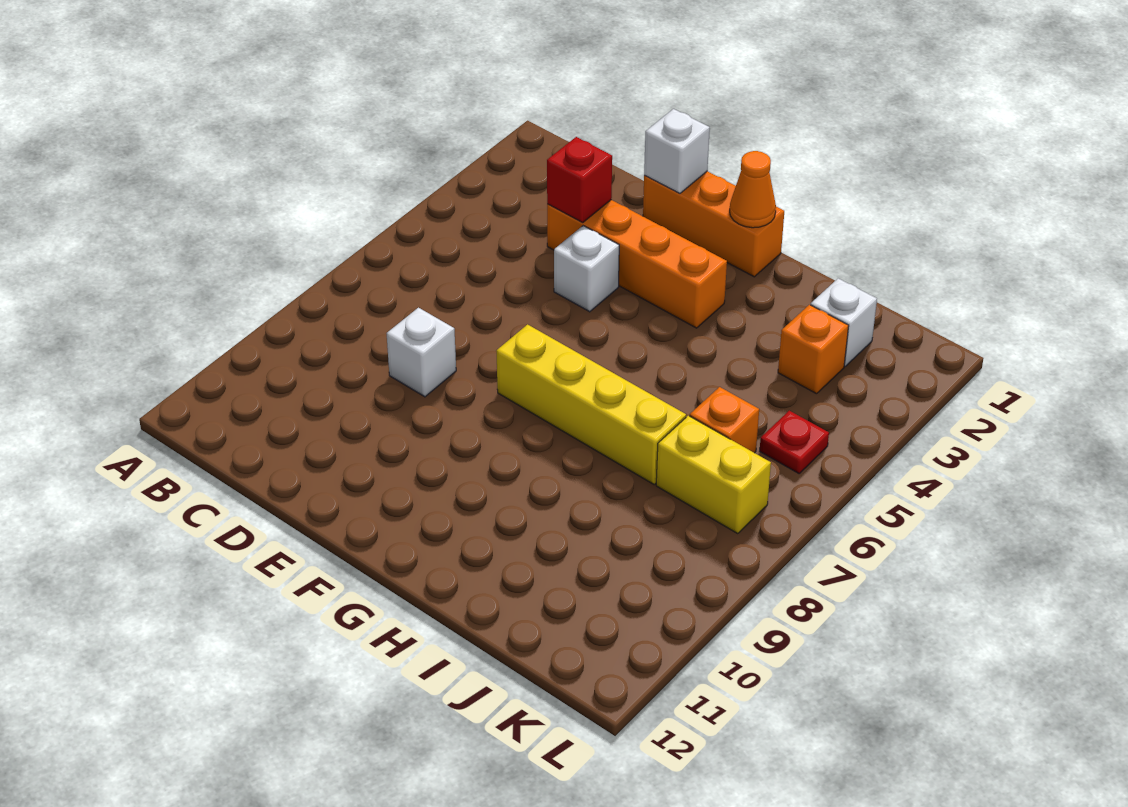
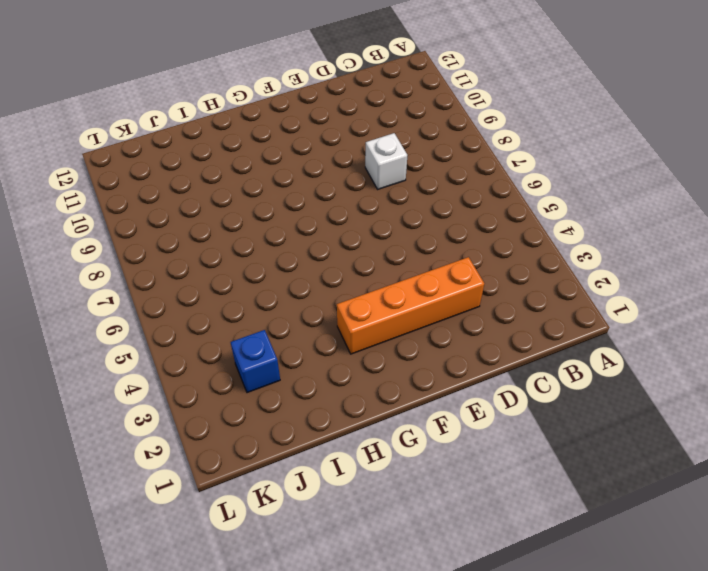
blue brick J3 level 1 -> orange brick J3 level 1
none -> orange brick E1:G1 level 1
none -> white brick E4 level 1
none -> yellow brick F7:I7 level 1

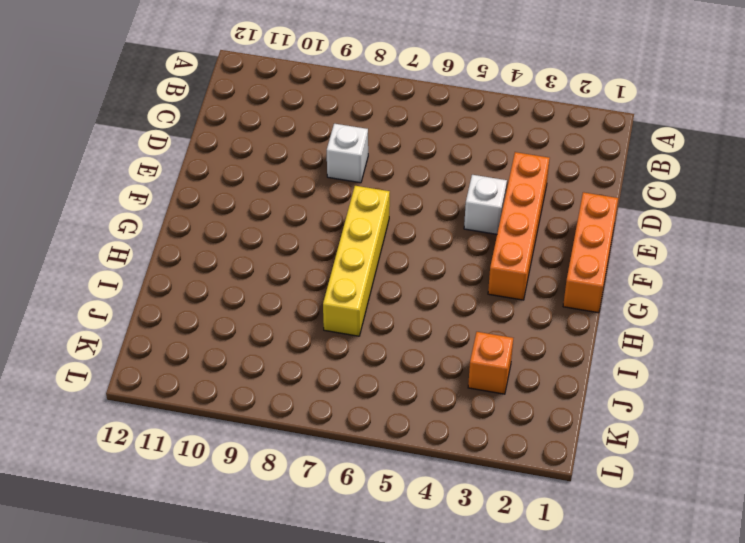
none -> white brick J2 level 1
none -> orange brick J6 level 1
none -> yellow brick J7:K7 level 1

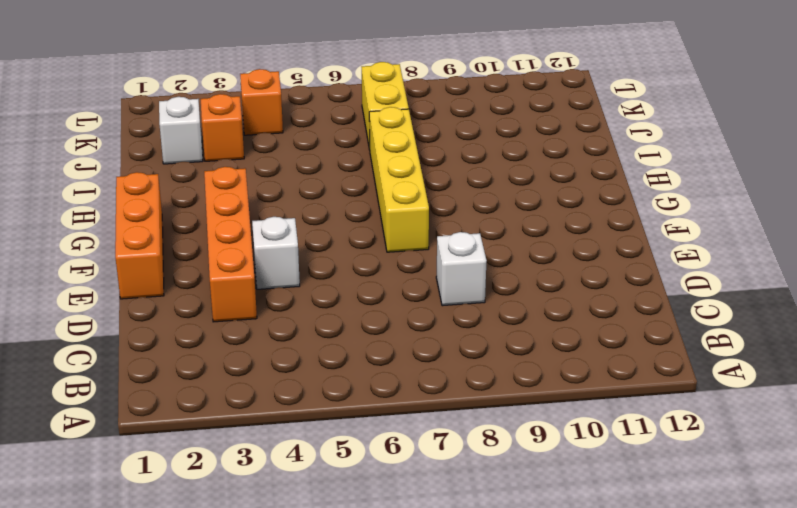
orange brick K4 level 1 -> orange brick J6 level 1
none -> red plate K5 level 1
none -> red brick D3 level 2
none -> white brick E1 level 2

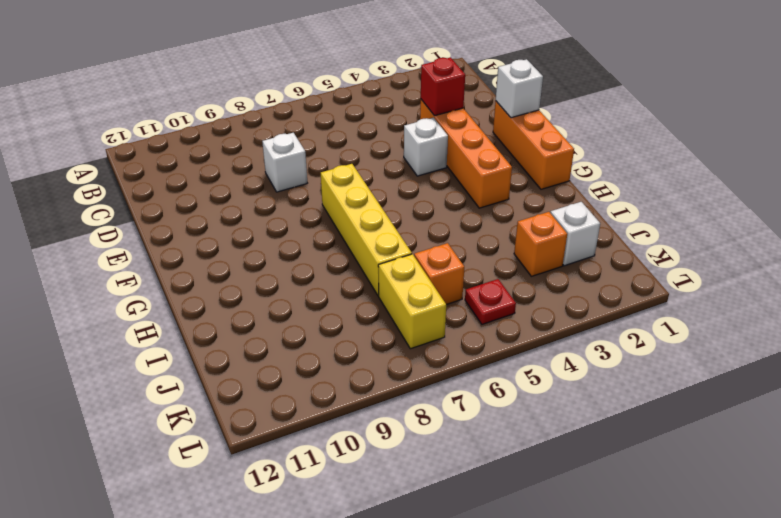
none -> orange cone G1 level 2

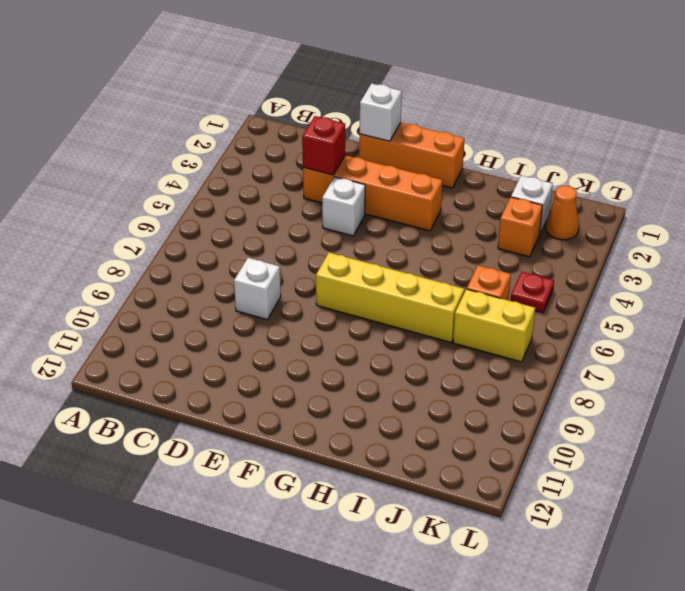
orange cone K2 level 1 -> orange cone G1 level 2

